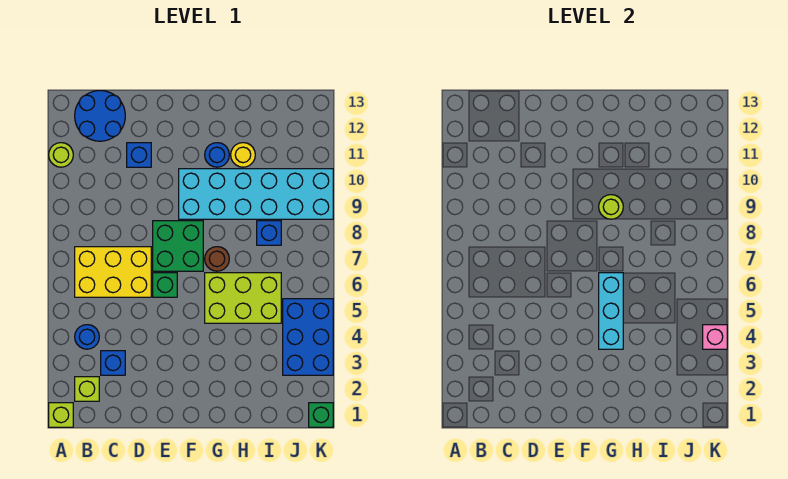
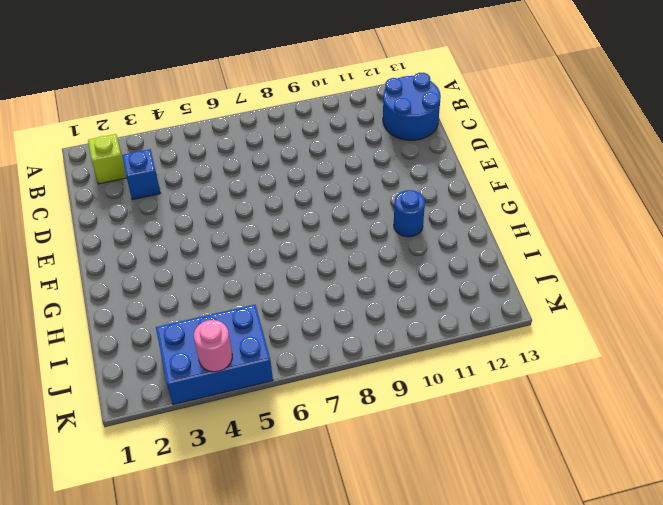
pink round brick K4 level 2 -> pink brick K4 level 2
none -> lime brick A1 level 1
none -> lime round brick A11 level 1
none -> blue round brick B4 level 1

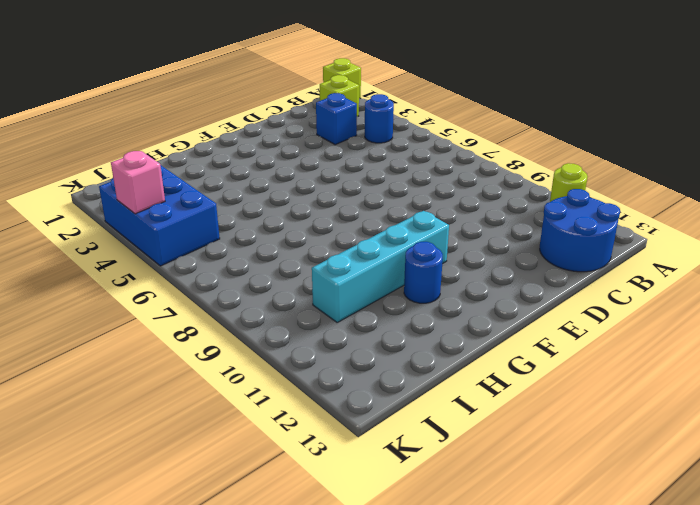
cyan brick F10:I10 level 1 -> cyan brick F9:K10 level 1
none -> yellow brick B6:D7 level 1
none -> blue brick D11 level 1
none -> green brick E6 level 1

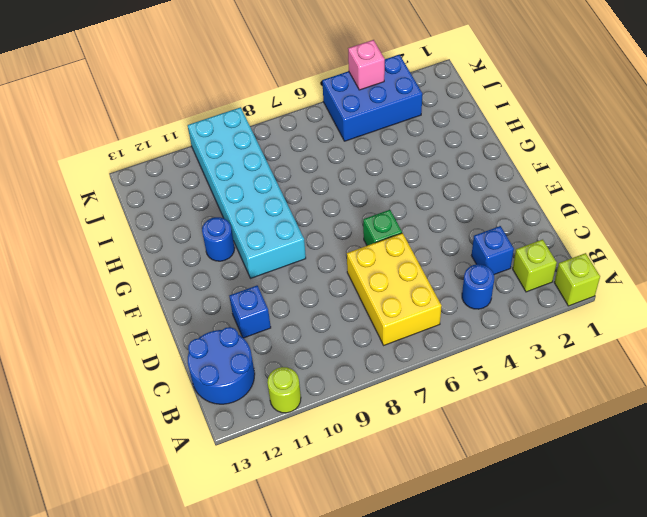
none -> green brick E7:F8 level 1
none -> lime brick G5:I6 level 1
none -> brown round brick G7 level 1

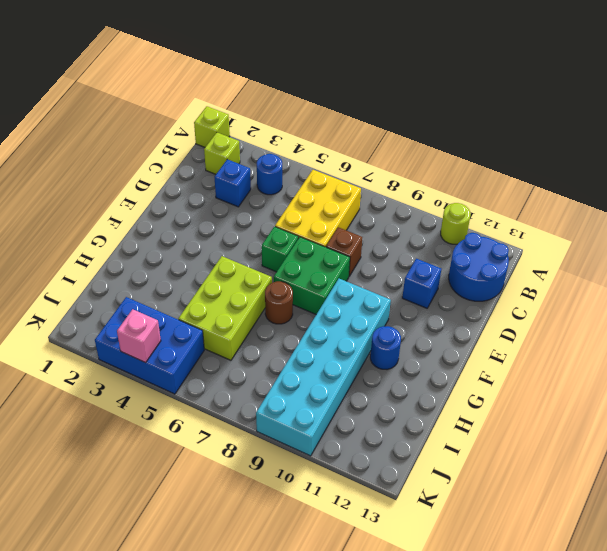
brown brick D8 level 1 -> none
none -> yellow round brick H11 level 1
none -> blue brick I8 level 1
none -> green brick K1 level 1

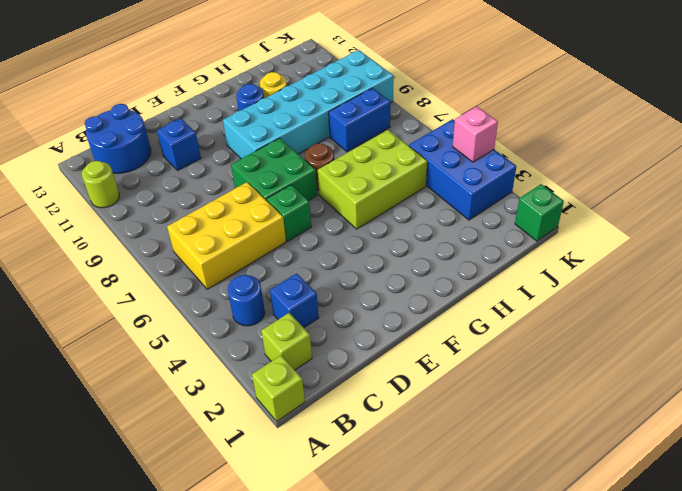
blue brick I8:J8 level 1 -> blue brick I8 level 1
none -> cyan brick G4:G6 level 2
none -> lime round brick G9 level 2

